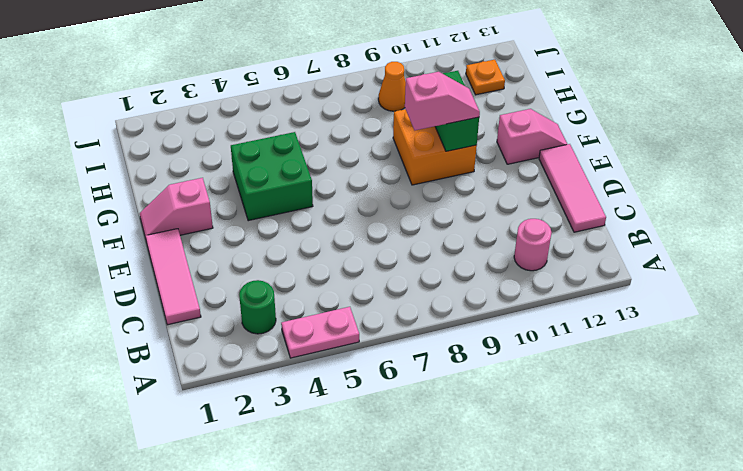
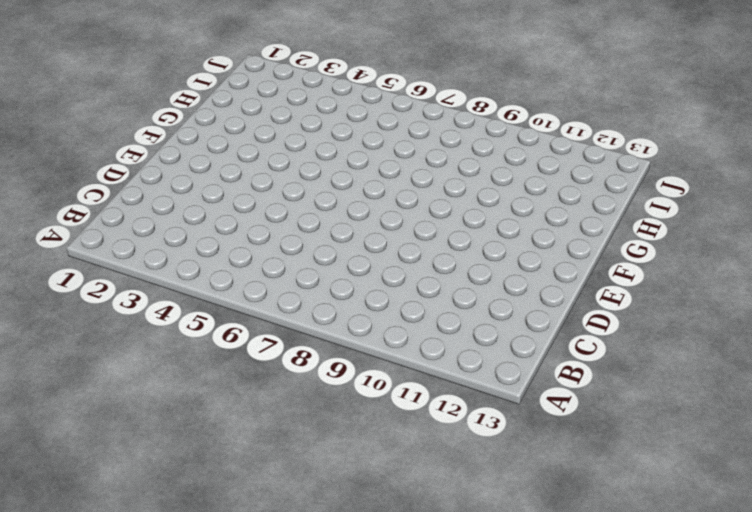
none -> pink plate A4:A5 level 1
none -> green round brick B3 level 1
none -> pink round brick B11 level 1

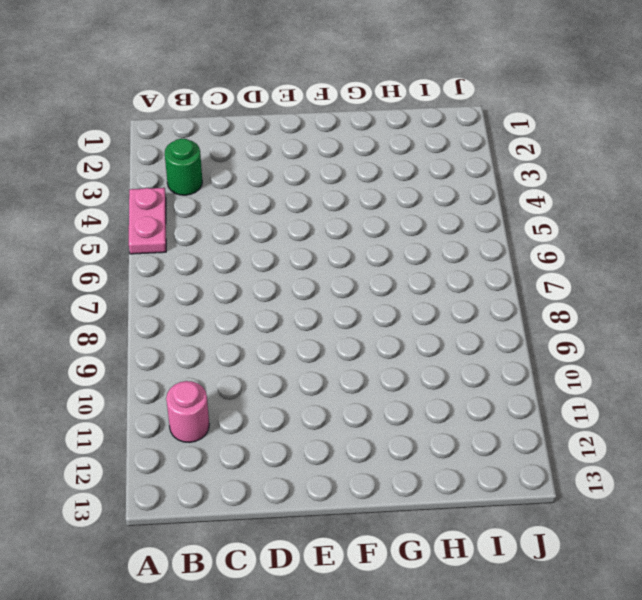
none -> pink tile C1:E1 level 1
none -> pink tile C13:E13 level 1
none -> pink slope F1:F2 level 1 top 2

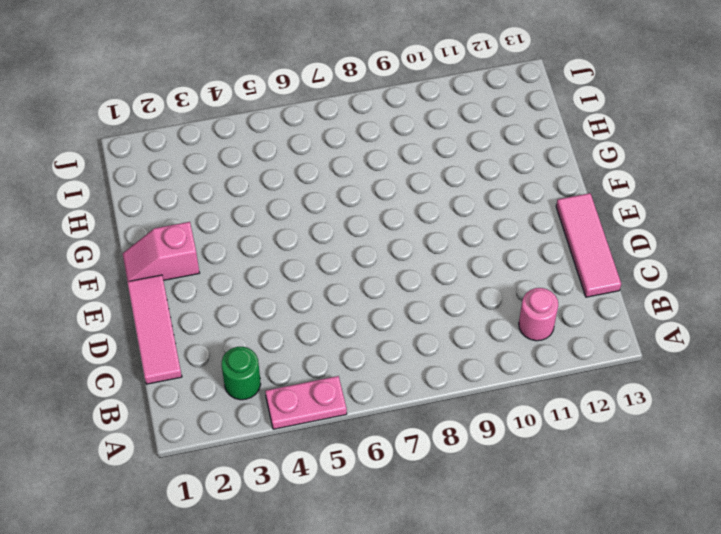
none -> green brick F4:G5 level 1
none -> orange brick F9:G10 level 1
none -> pink slope F12:F13 level 1 top 12

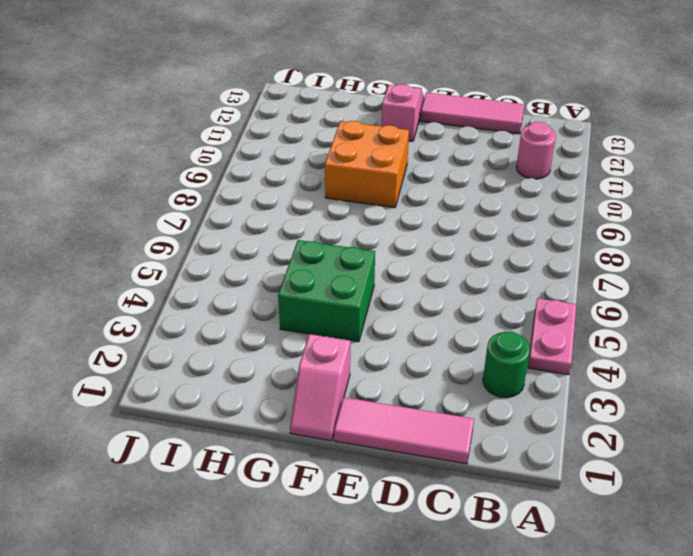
none -> orange cone I9 level 1
none -> orange plate I12 level 1
none -> green brick F10:G10 level 2

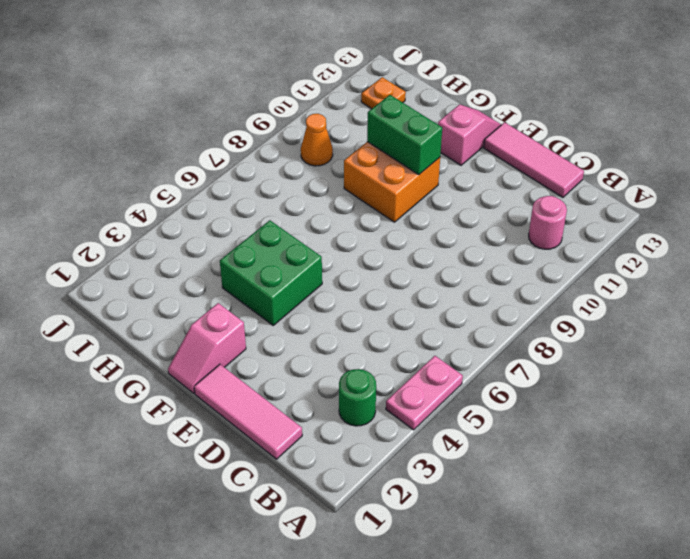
none -> pink slope F9:F10 level 3 top 9

